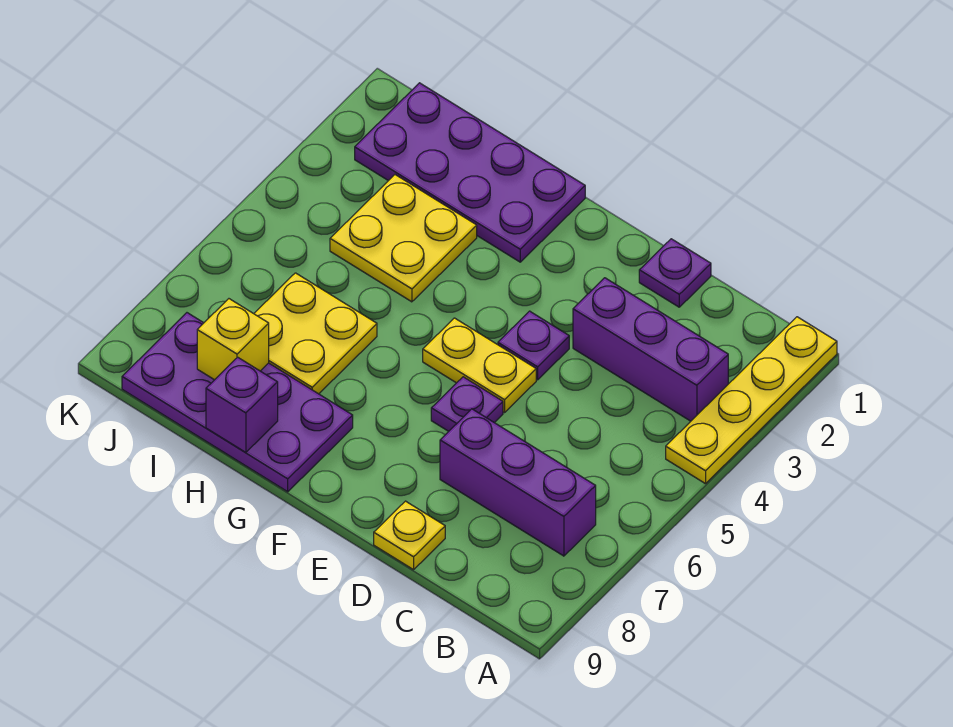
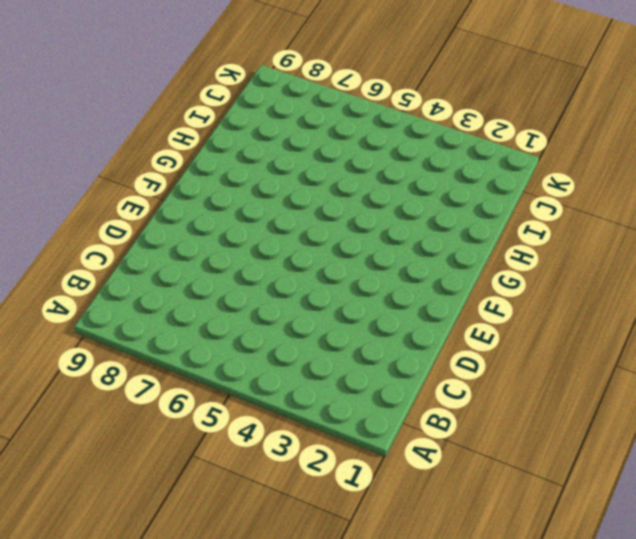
none -> yellow plate A1:A4 level 1
none -> purple brick B3:D3 level 1
none -> purple brick B7:D7 level 1

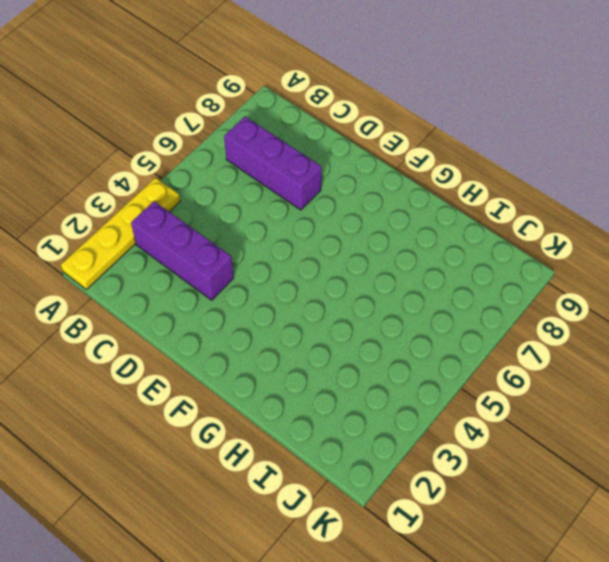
none -> purple plate D1 level 1
none -> yellow plate D9 level 1
none -> purple plate E4 level 1

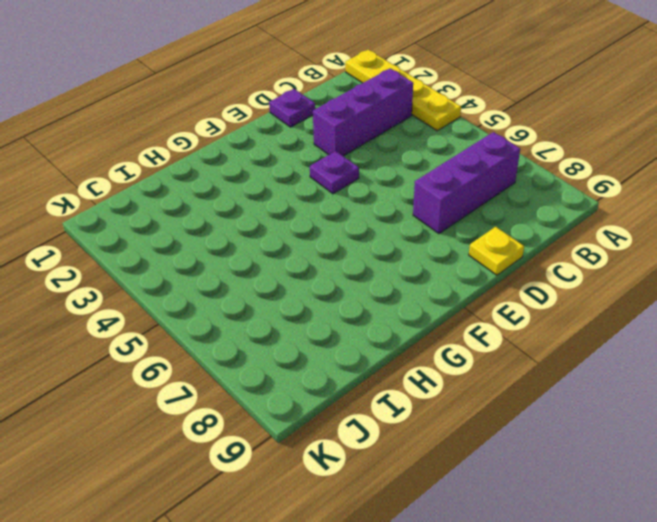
none -> yellow plate E5:F5 level 1
none -> purple plate E6 level 1
none -> purple plate G1:J2 level 1

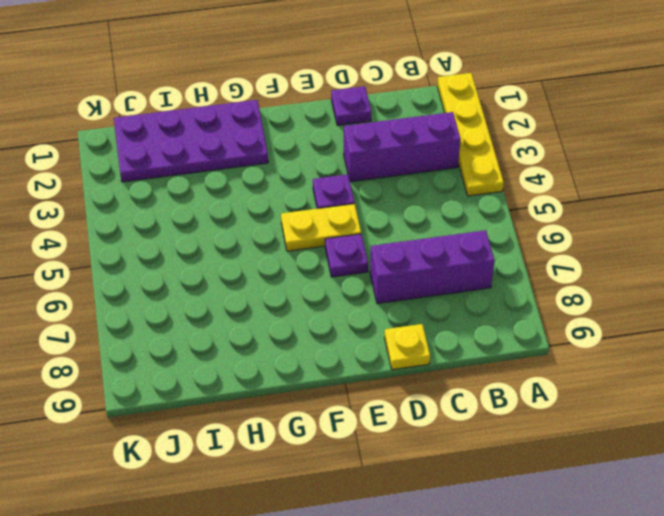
none -> purple plate G8:J9 level 1
none -> yellow plate H3:I4 level 1
none -> yellow plate H6:I7 level 1

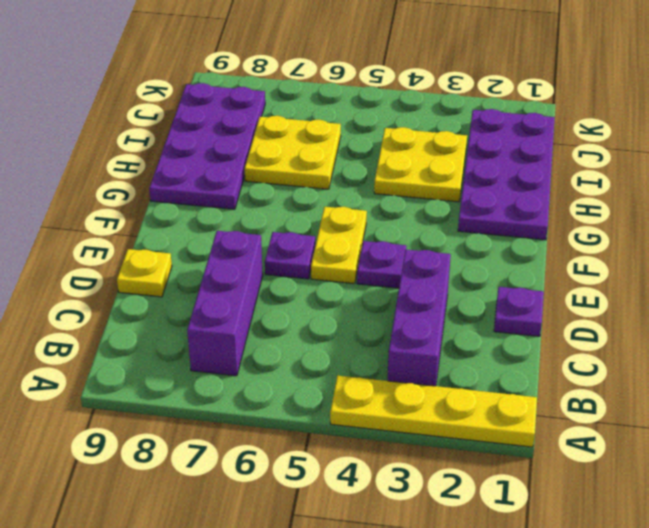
none -> purple brick H9 level 2
none -> yellow brick I8 level 2

